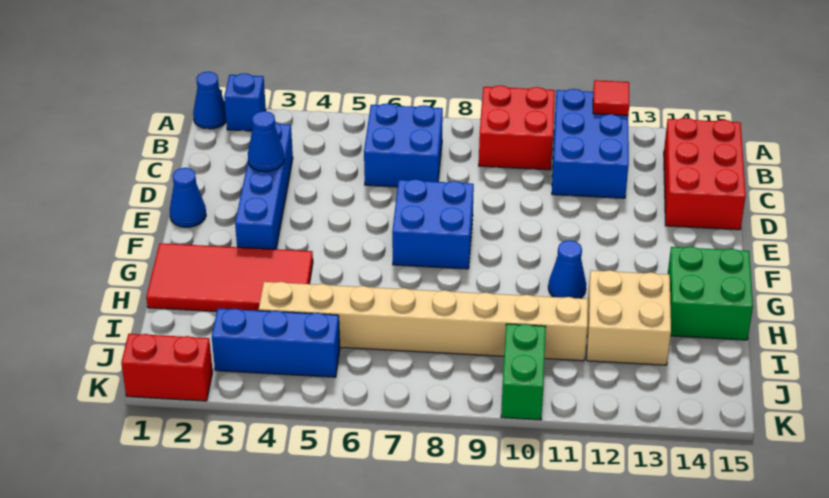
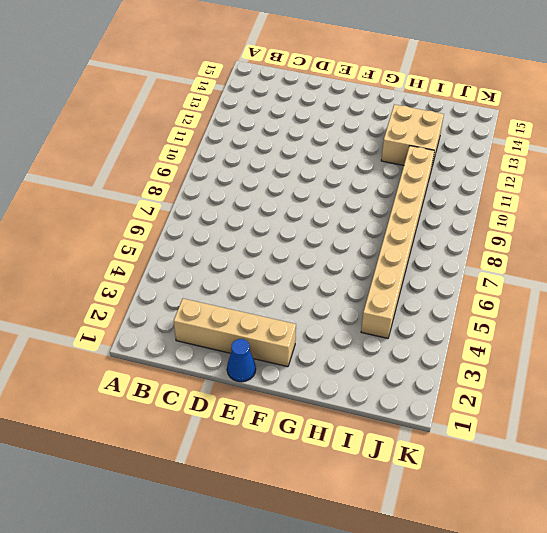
tan brick C2:F2 level 1 -> none
none -> blue cone A1 level 1
none -> blue brick A2 level 1
none -> red brick A9:B10 level 1

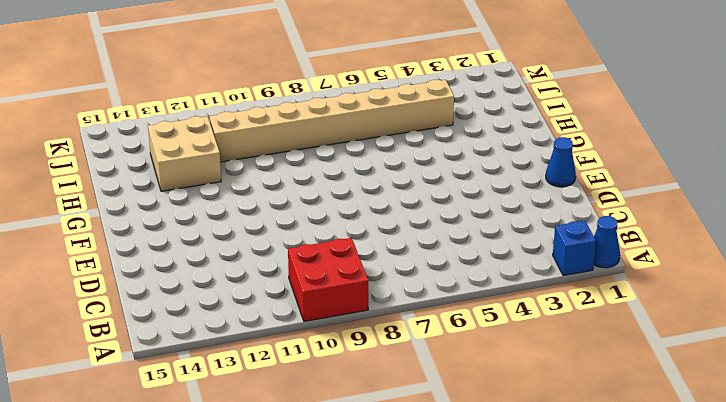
none -> blue brick A11:C12 level 1
none -> blue brick B6:C7 level 1
none -> red brick B14:D15 level 1

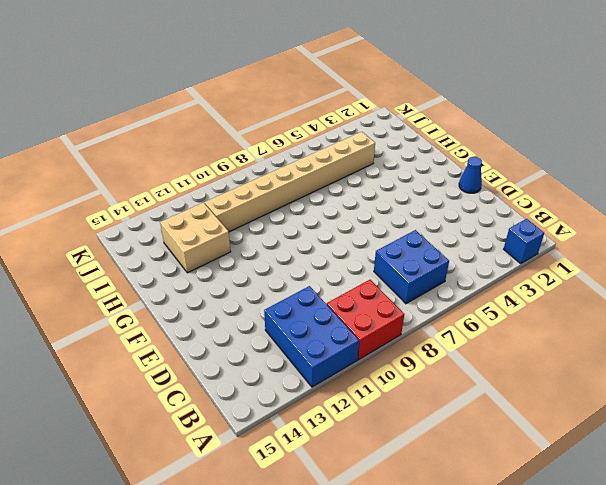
none -> blue cone A1 level 1
none -> red brick B14:D15 level 1
none -> blue brick C3:F3 level 1

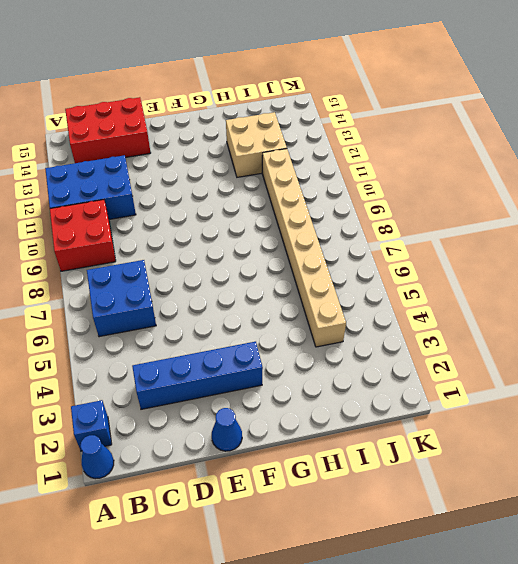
none -> blue brick E7:F8 level 1
none -> red tile G1:H4 level 1
none -> blue cone G11 level 1

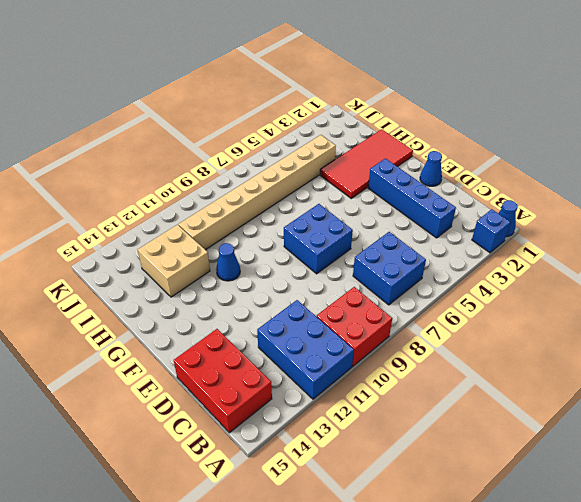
none -> green brick G14:H15 level 1
none -> blue brick J3:J5 level 1
none -> green brick J10:K10 level 1

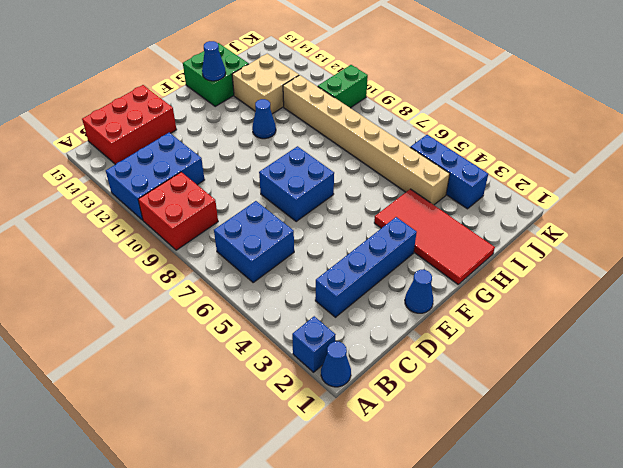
blue cone G14 level 2 -> blue cone D3 level 2
none -> red brick K1:K2 level 1
none -> red tile A12 level 2

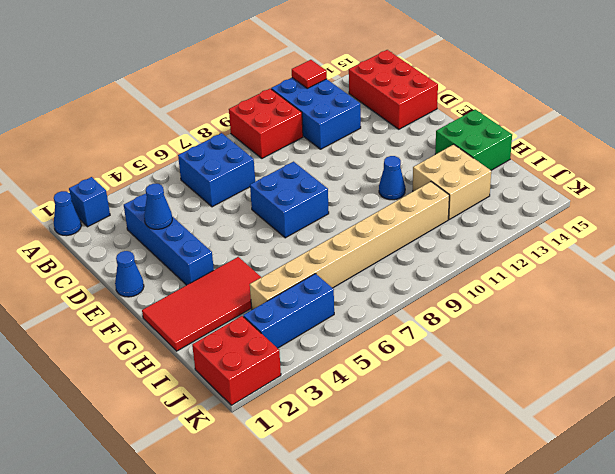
red brick J1:K2 level 1 -> red brick K1:K2 level 1
none -> green brick J10:K10 level 1

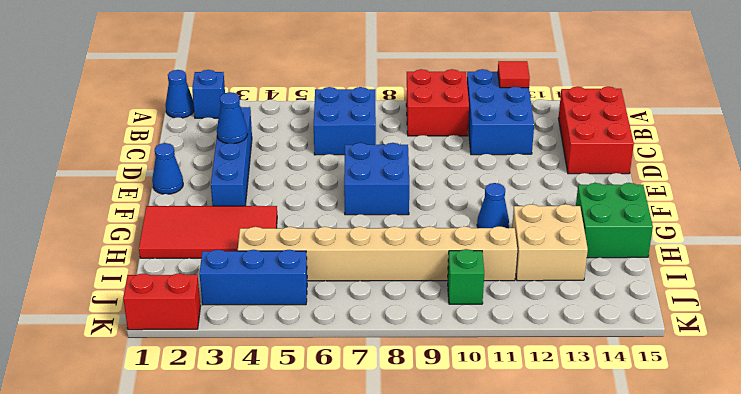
green brick J10 level 1 -> green brick J10:K10 level 1

